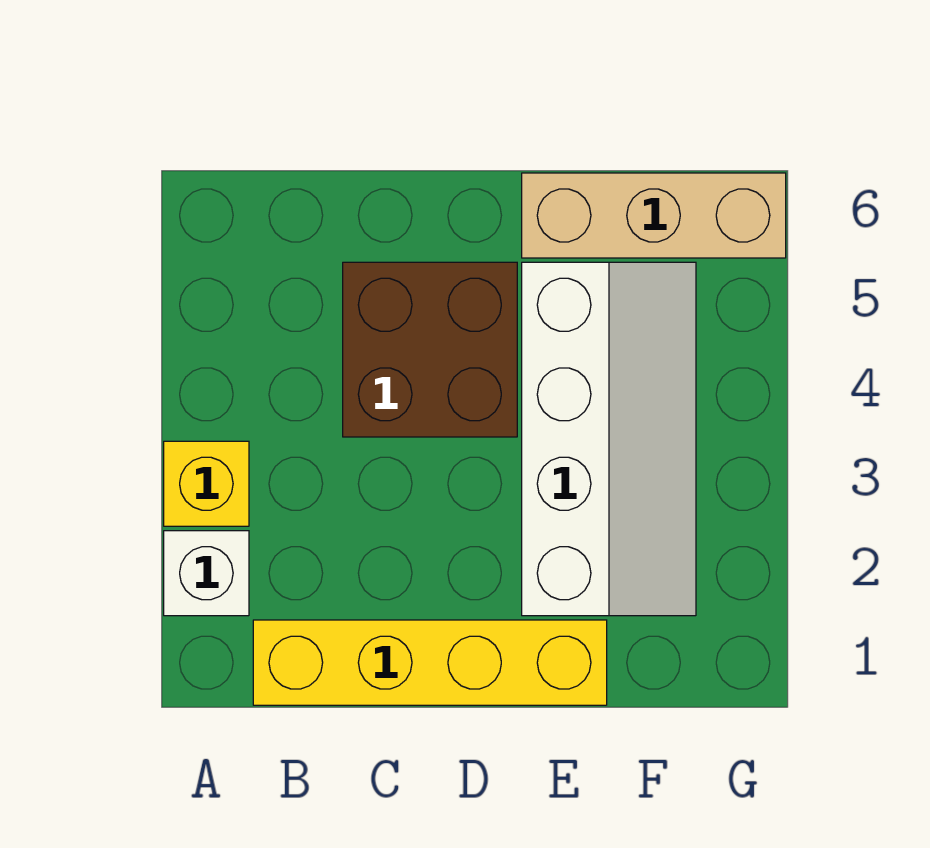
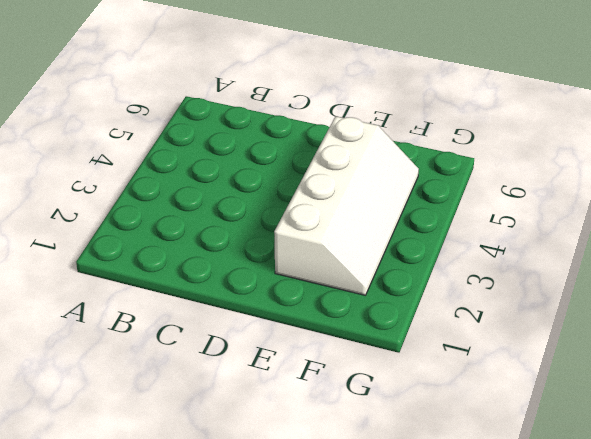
none -> white brick A2 level 1
none -> yellow brick A3 level 1

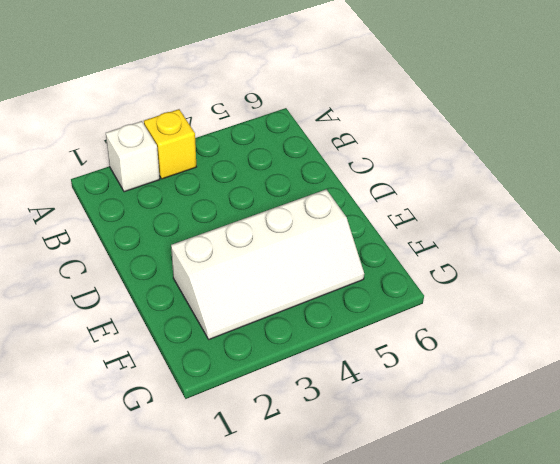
none -> yellow brick B1:E1 level 1
none -> brown brick C4:D5 level 1

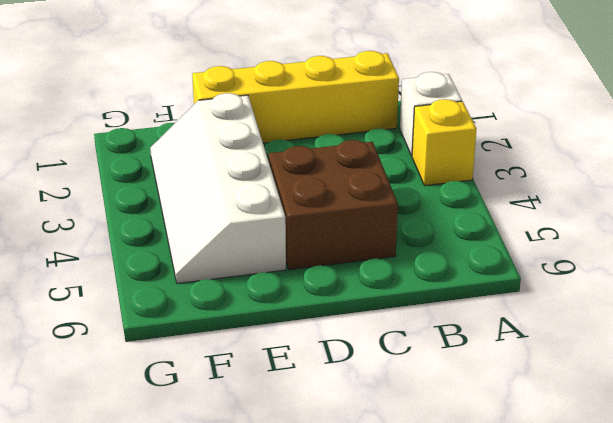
none -> tan brick E6:G6 level 1

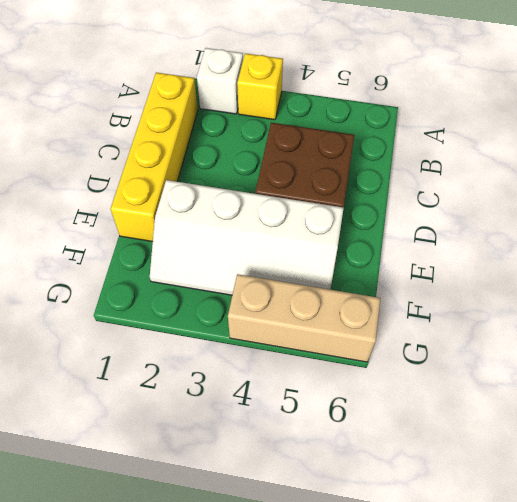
tan brick G4:G6 level 1 -> tan brick E6:G6 level 1

